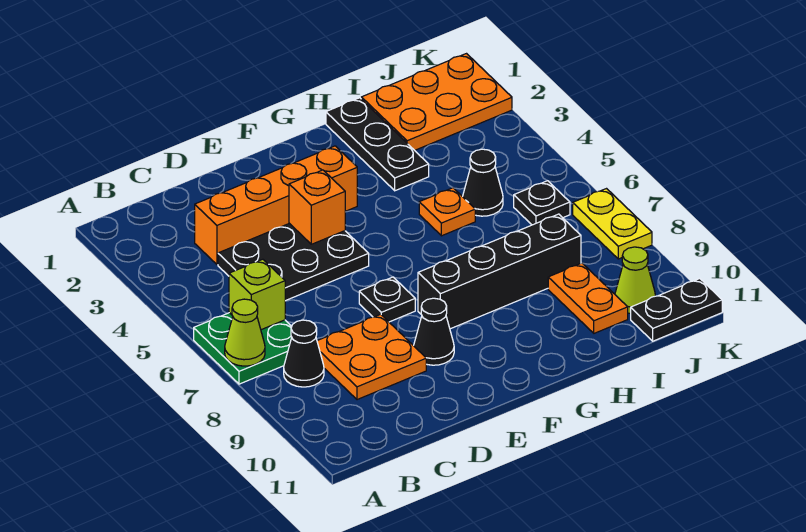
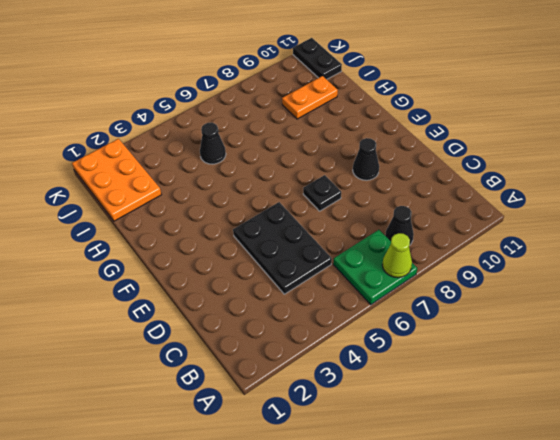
none -> orange brick C3:F3 level 1
none -> orange plate C8:D9 level 1
none -> black brick F8:I8 level 1

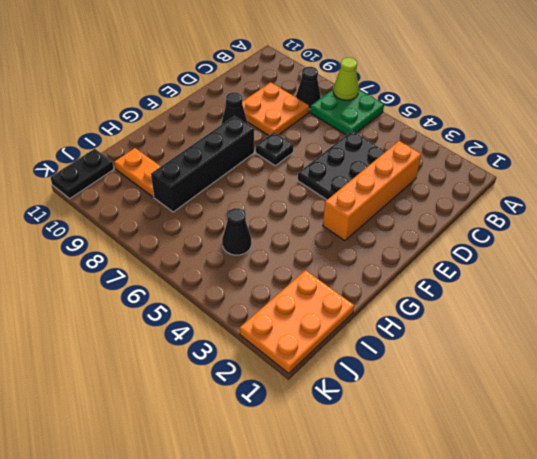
none -> black plate H1:H3 level 1
none -> orange plate H5 level 1
none -> black plate J6 level 1

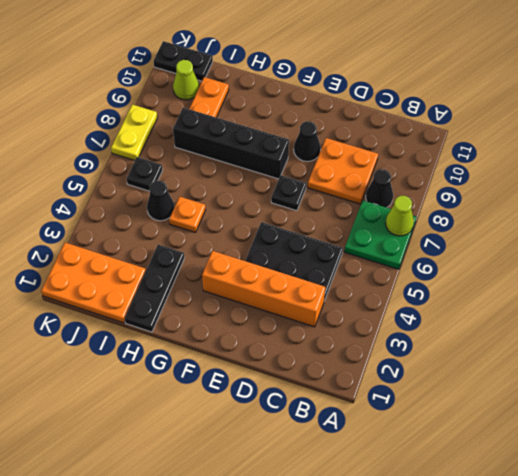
none -> lime brick B6 level 2
none -> orange brick E4 level 2

